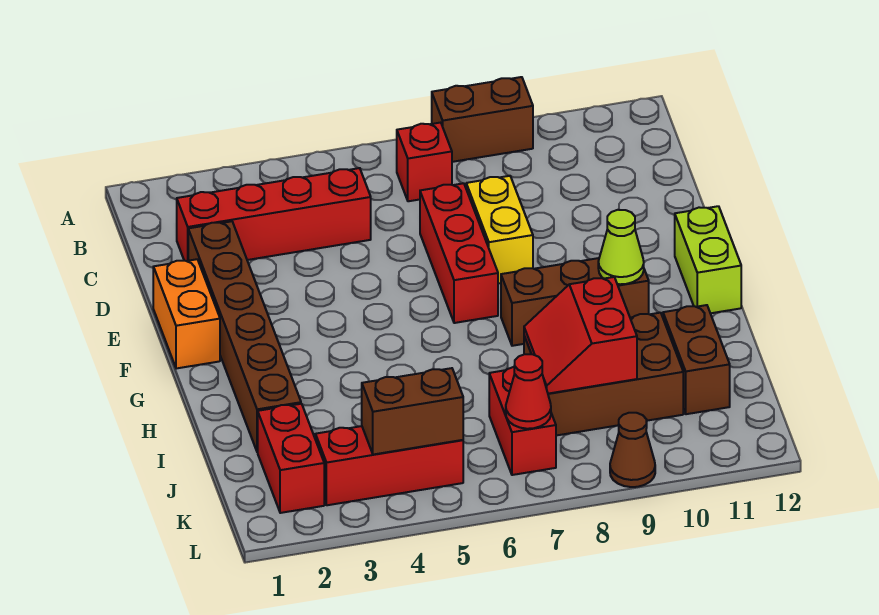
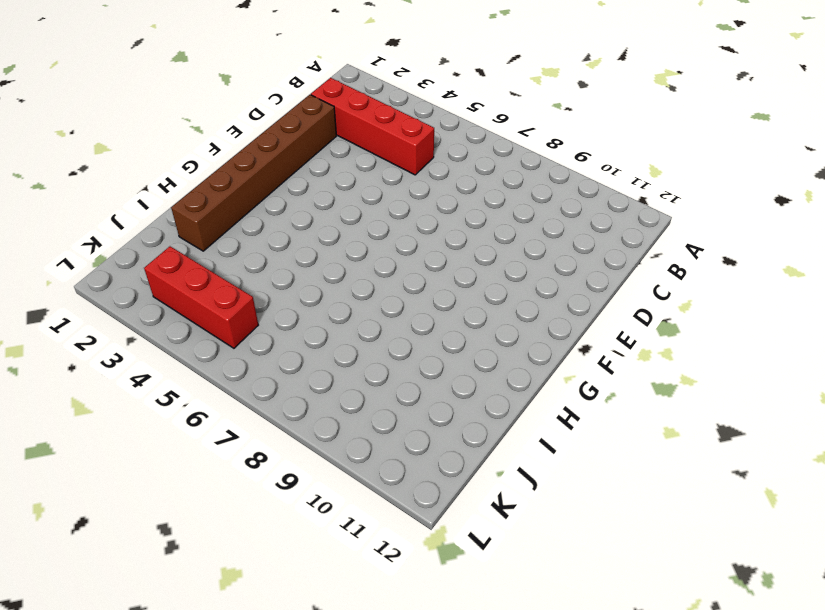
none -> brown brick A8:A9 level 1
none -> red brick B7 level 1
none -> red brick D7:F7 level 1

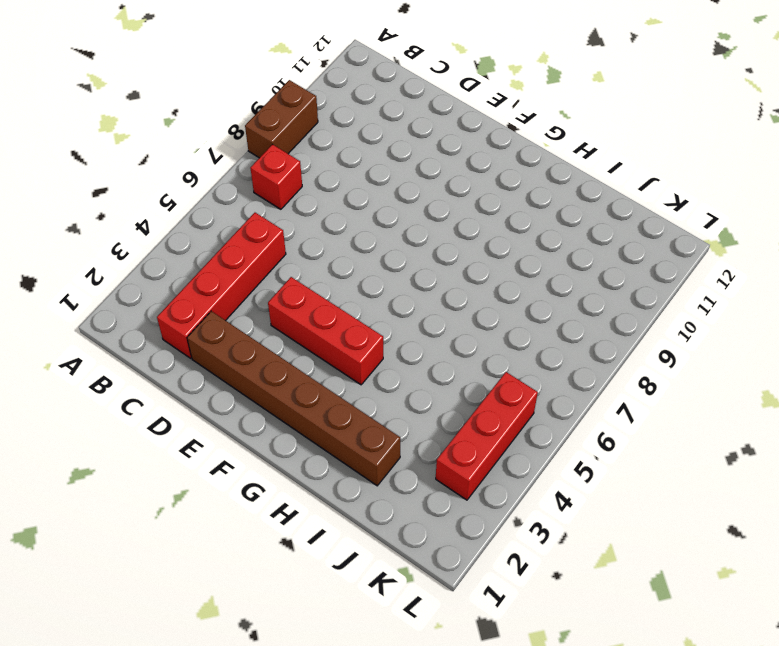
red brick E4:G4 level 1 -> red brick D7:F7 level 1
none -> yellow brick D8:E8 level 1
none -> orange brick E1:F1 level 1
none -> lime brick F12:G12 level 1

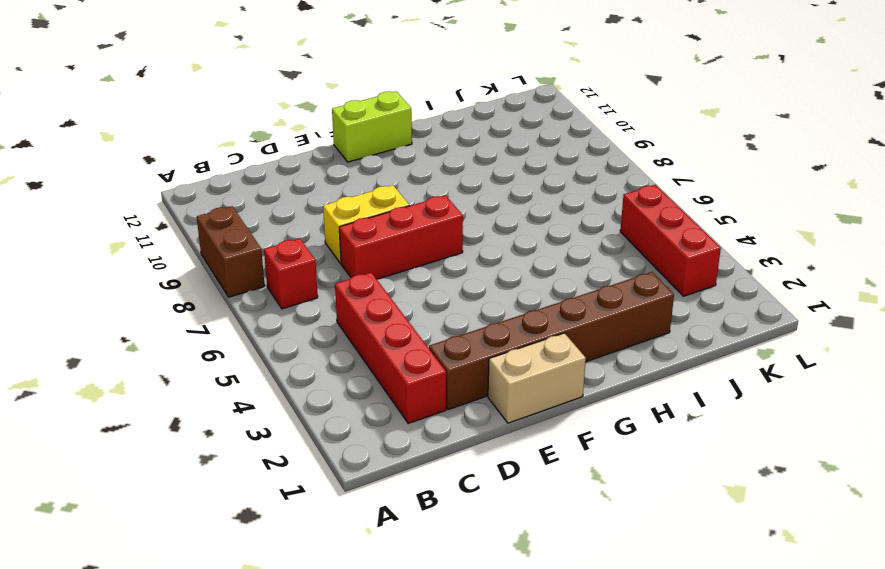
tan brick E1:F1 level 1 -> orange brick E1:F1 level 1
none -> brown brick G8:G10 level 1
none -> brown brick I8:J10 level 1
none -> brown brick I11:J11 level 1

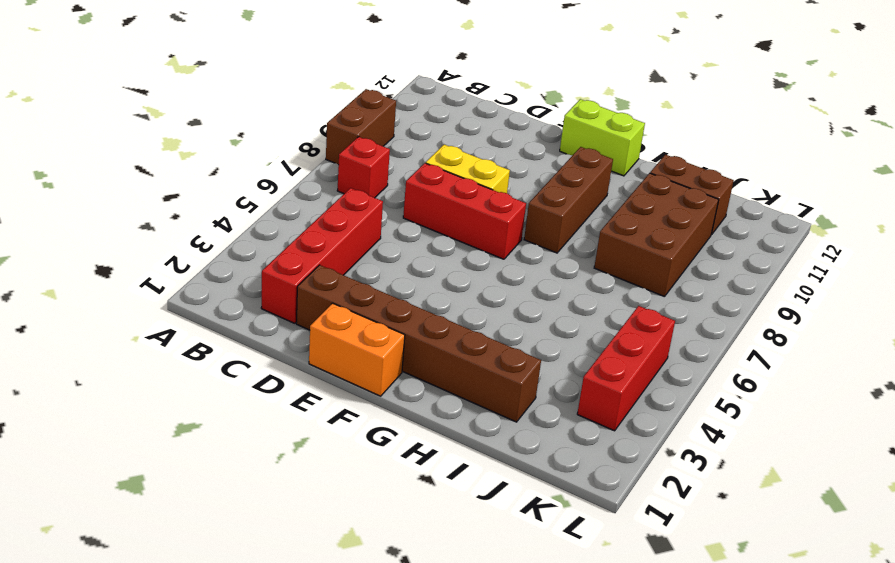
none -> red brick J2:K2 level 1
none -> red brick J7:K7 level 1
none -> brown cone L9 level 1

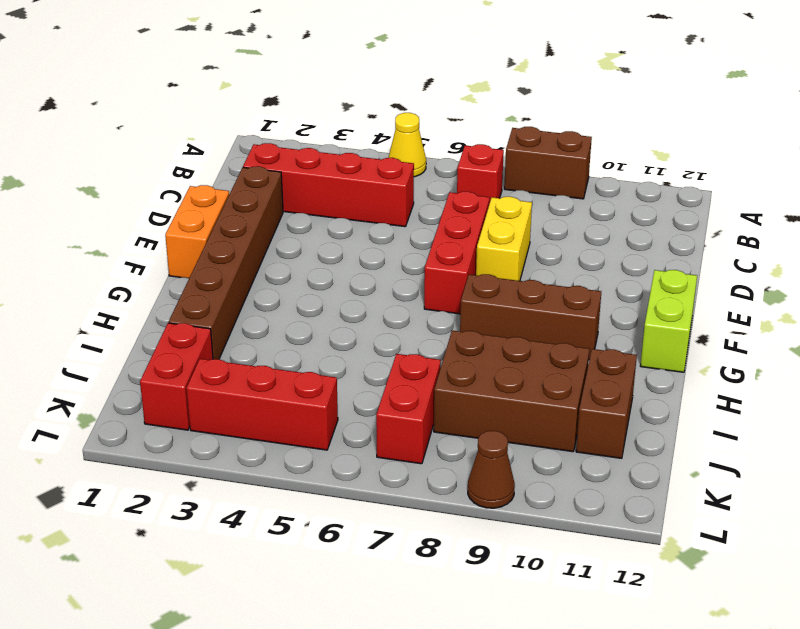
yellow cone A5 level 1 -> none
none -> lime cone G10 level 2
none -> red slope I8:J9 level 2 top 9
none -> brown brick K4:K5 level 2

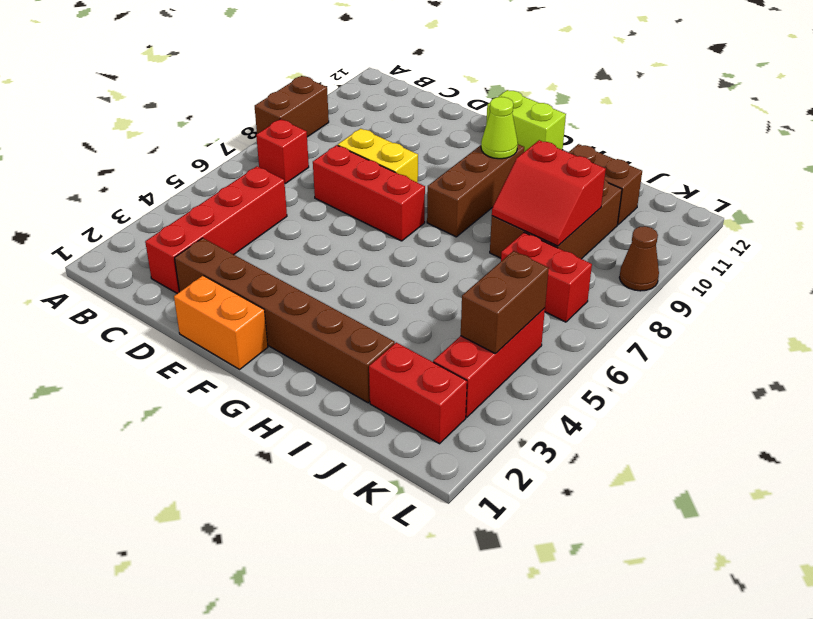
none -> red cone K7 level 2

